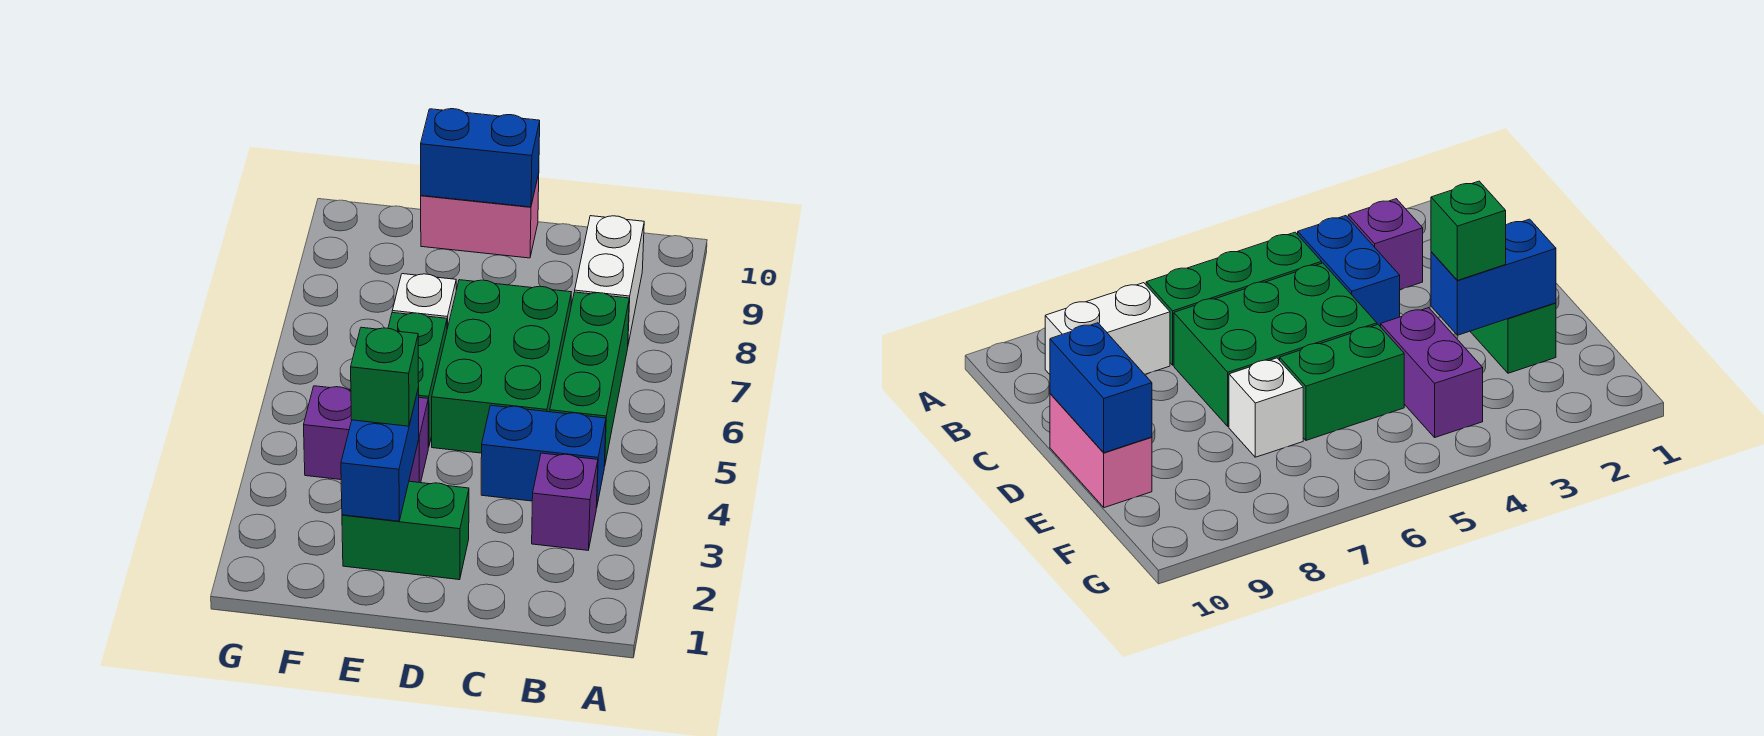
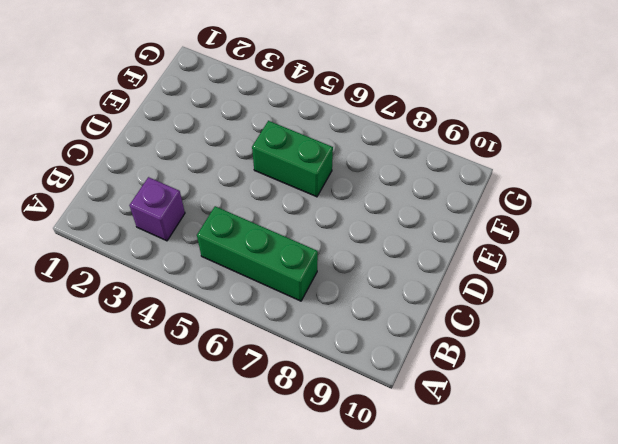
none -> blue brick B4:C4 level 1
none -> white brick B8:B9 level 1
none -> green brick C5:D7 level 1

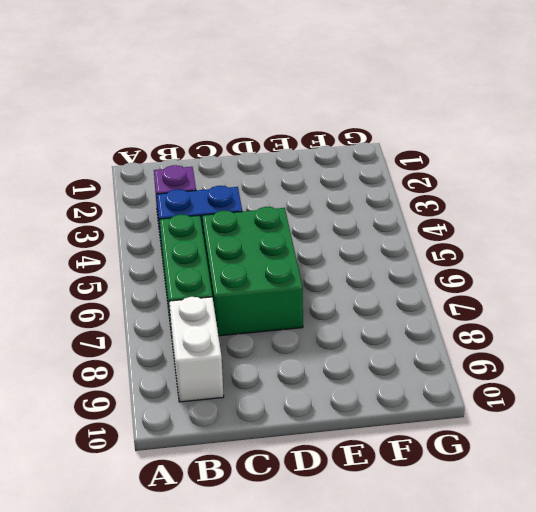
none -> green brick D2:E2 level 1
none -> pink brick D10:E10 level 1
none -> purple brick E4:F4 level 1

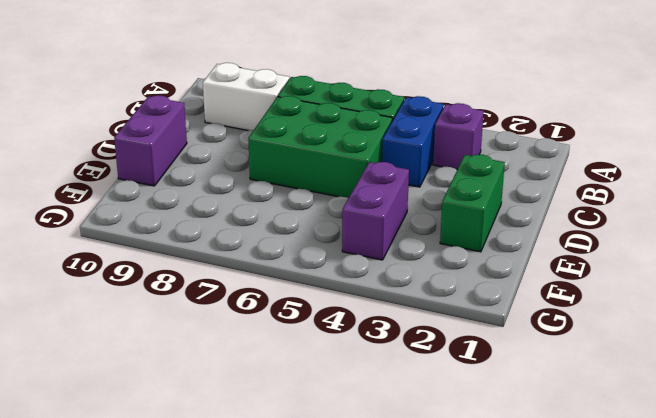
purple brick D10:E10 level 1 -> pink brick D10:E10 level 1
none -> green brick E5:E6 level 1
none -> white brick E7 level 1
none -> blue brick D10:E10 level 2

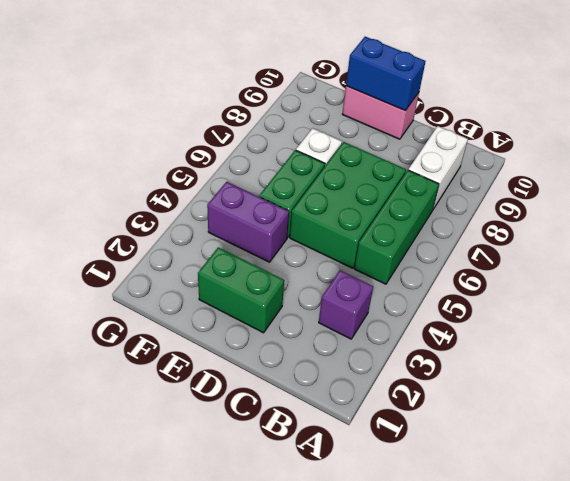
none -> blue brick B4:C4 level 1
none -> blue brick E2:E3 level 2
none -> green brick E3 level 3

